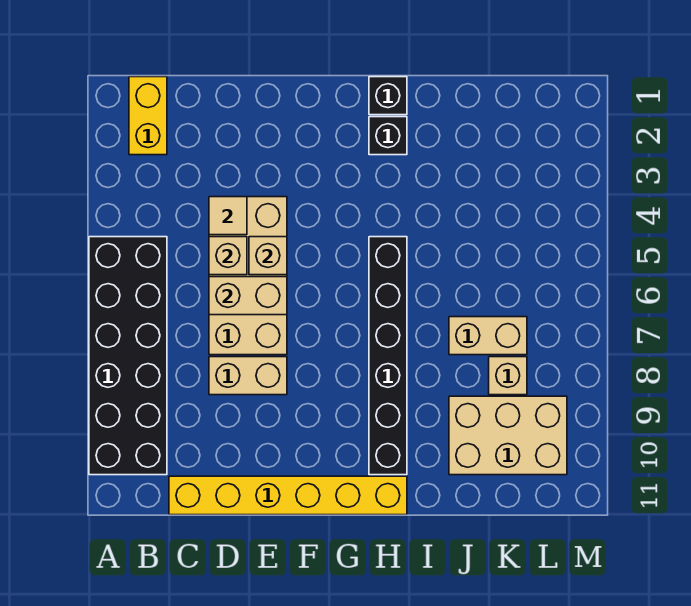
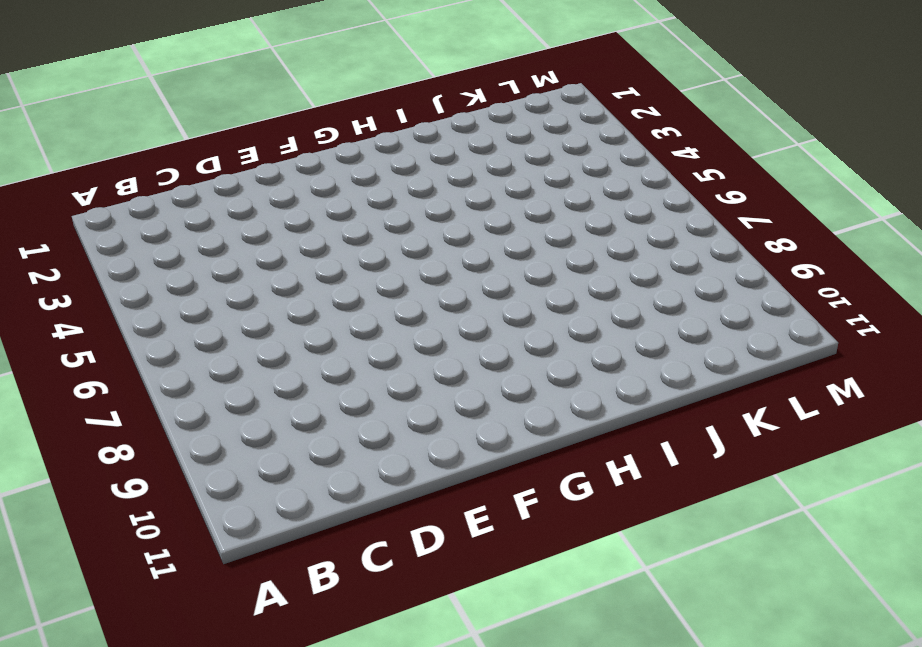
none -> black brick A5:B10 level 1
none -> yellow brick B1:B2 level 1
none -> yellow brick C11:H11 level 1

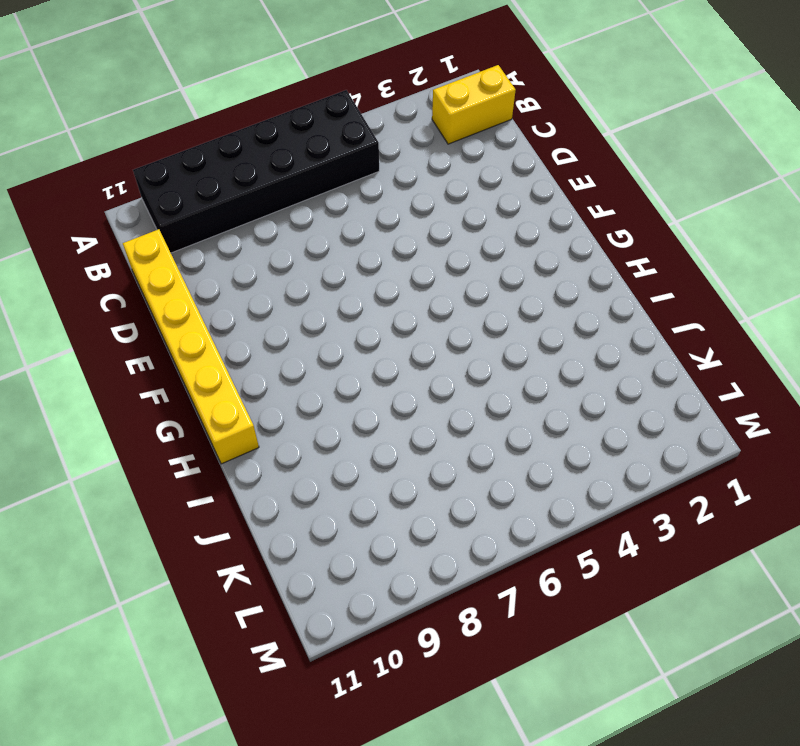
none -> tan brick D4:E7 level 1
none -> tan brick D8:E8 level 1
none -> black brick H1 level 1

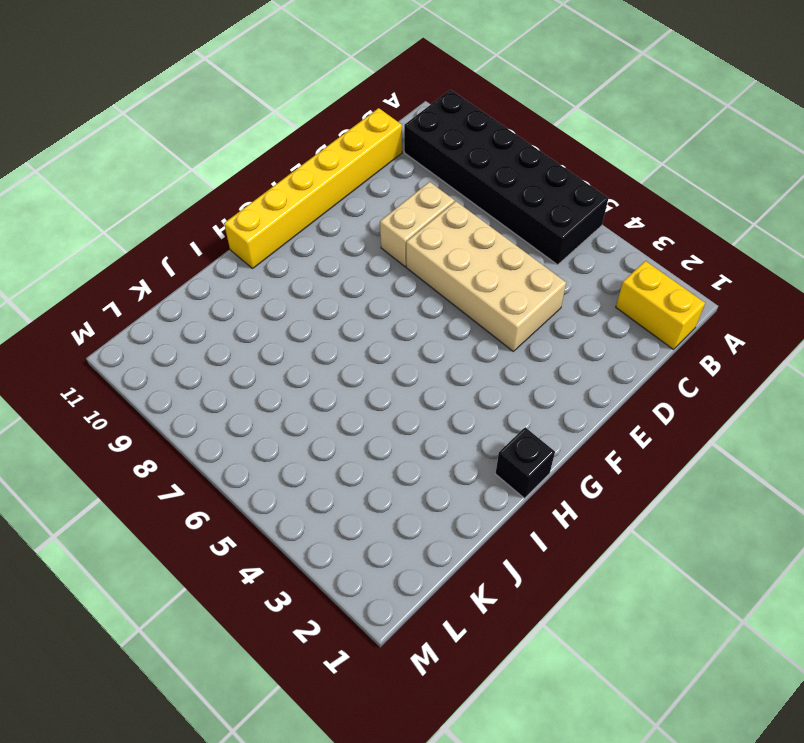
none -> black brick H2 level 1
none -> black brick H5:H10 level 1
none -> tan brick J7:K7 level 1

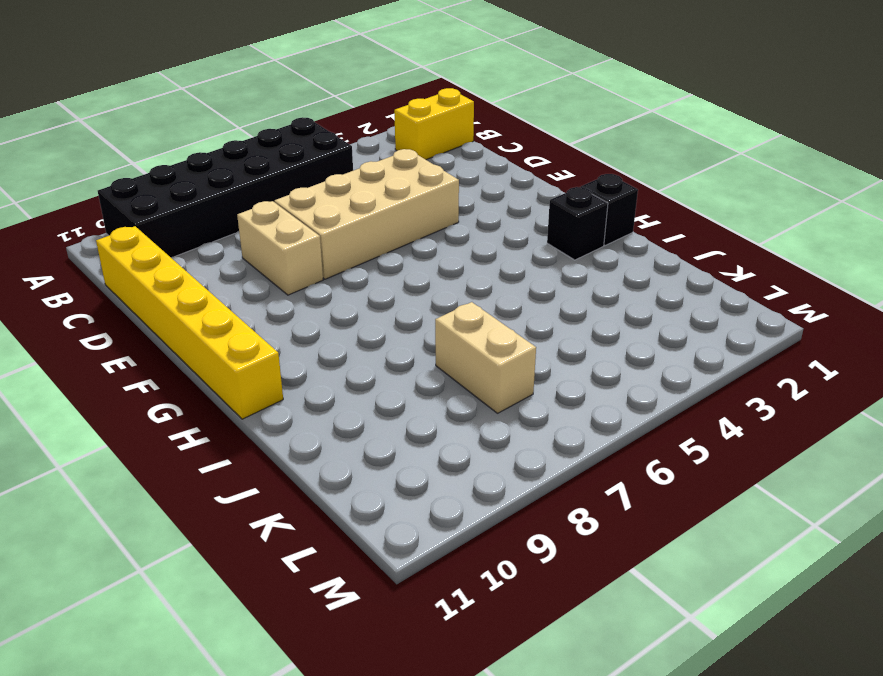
none -> black brick H5:H10 level 1
none -> tan brick J9:L10 level 1
none -> tan brick K8 level 1

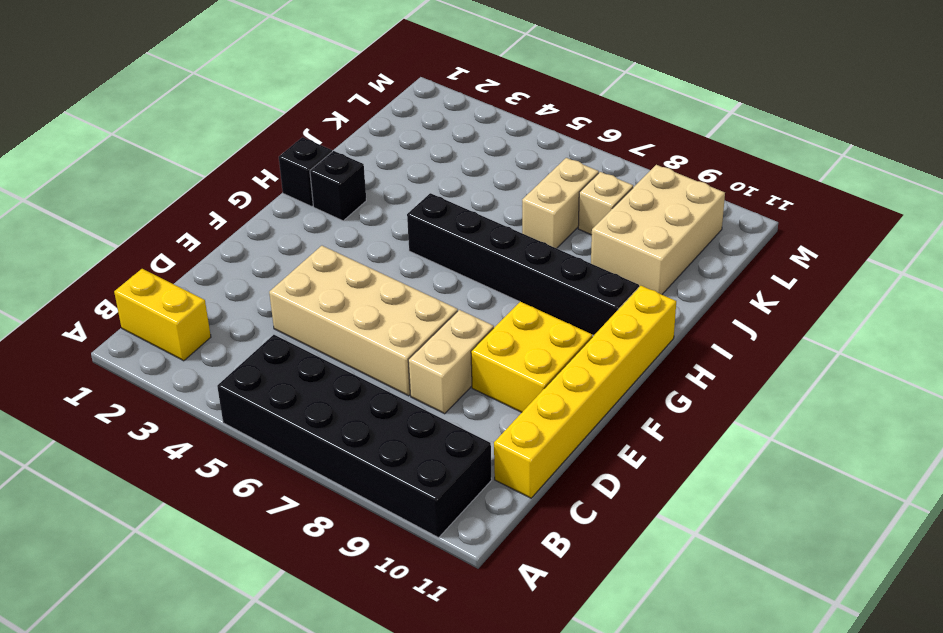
yellow brick E9:F10 level 1 -> none
none -> tan tile D4 level 2
none -> tan brick D5 level 2
none -> tan brick D6:E6 level 2

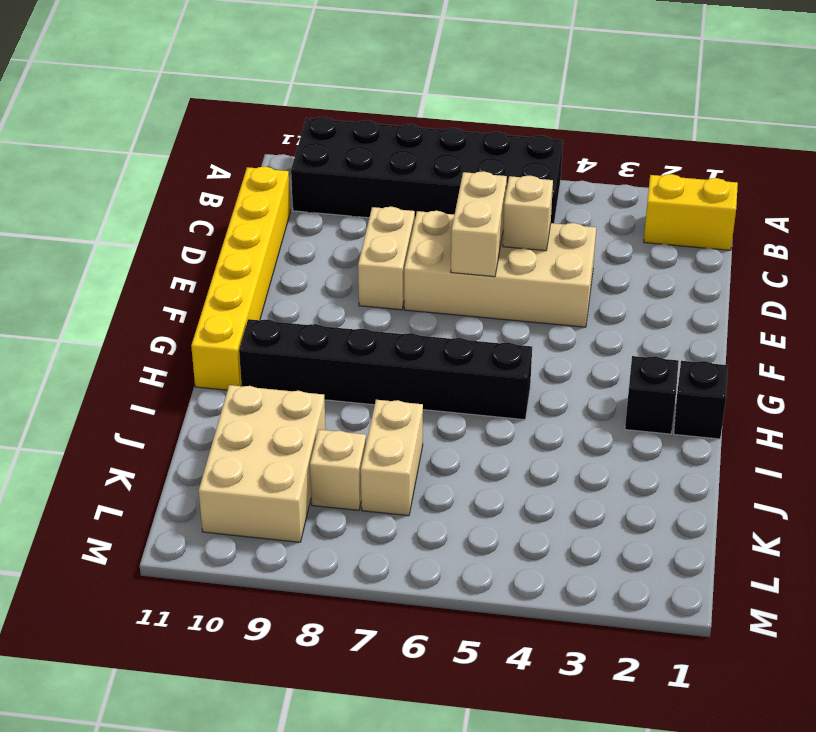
none -> tan tile D4 level 2
none -> tan brick E5 level 2

